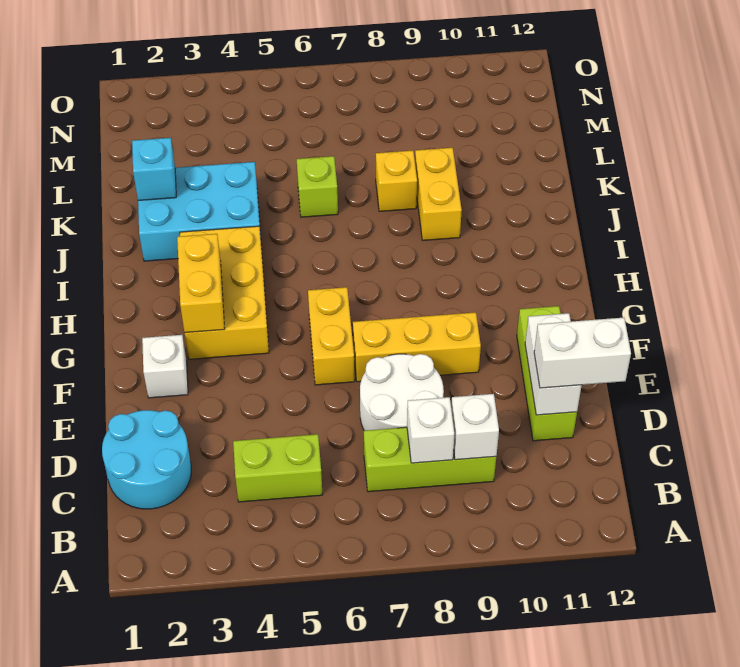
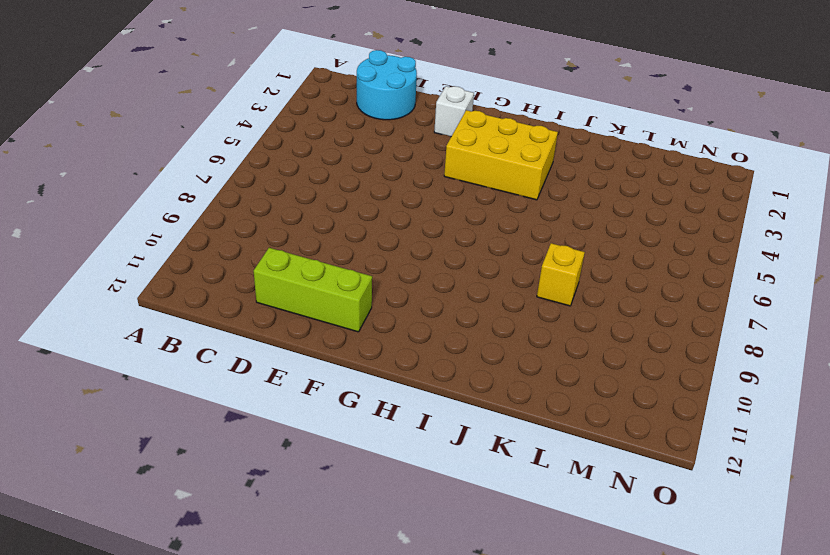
none -> lime brick C4:C5 level 1
none -> lime brick C7:C9 level 1
none -> white round brick D7:E8 level 1

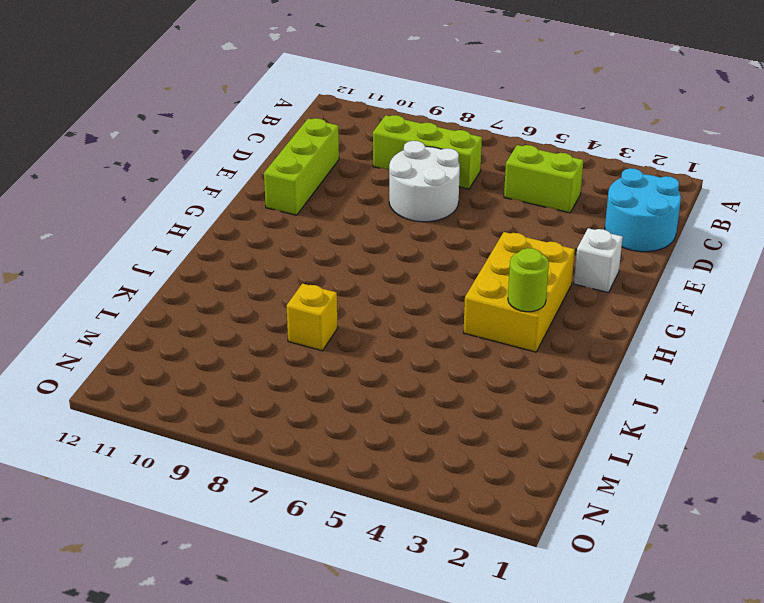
lime round brick I3 level 2 -> none
none -> yellow brick F6:G6 level 1
none -> yellow brick F7:F9 level 1
none -> cyan brick J2:K4 level 1

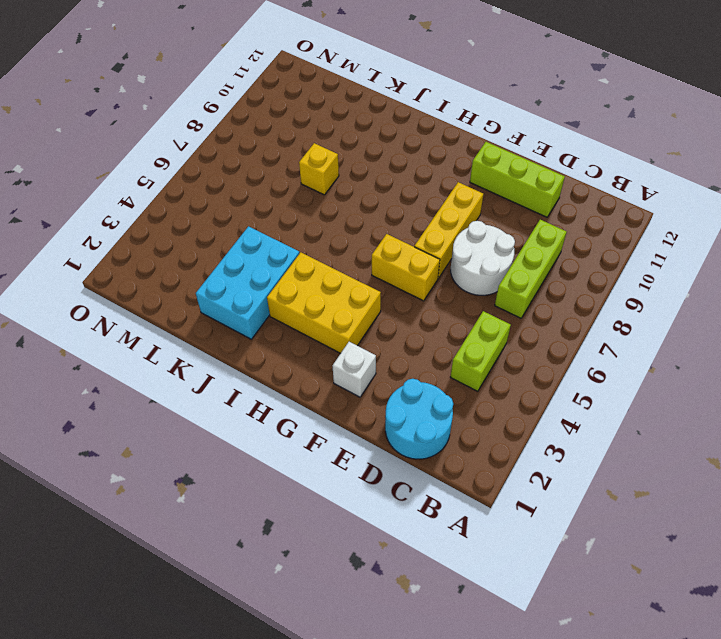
none -> yellow brick J9:K9 level 1
none -> lime brick K6 level 1
none -> white brick C8 level 2

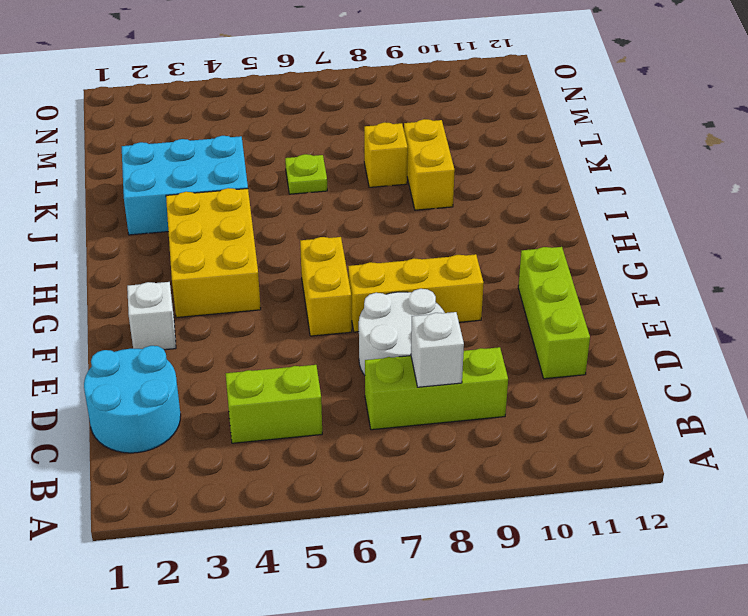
lime plate K6 level 1 -> lime brick K6 level 1
none -> white brick C9 level 2
none -> white brick D11:E11 level 2
none -> yellow brick G3:H3 level 2

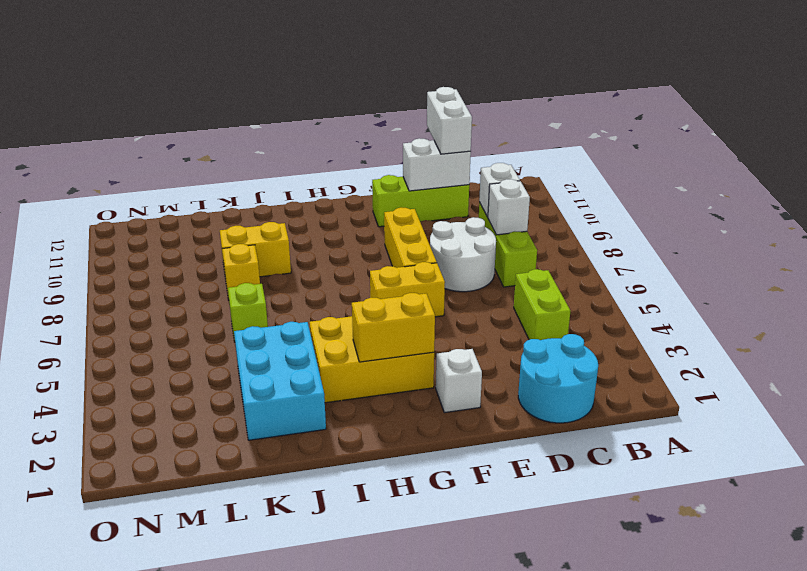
none -> cyan brick K2 level 2

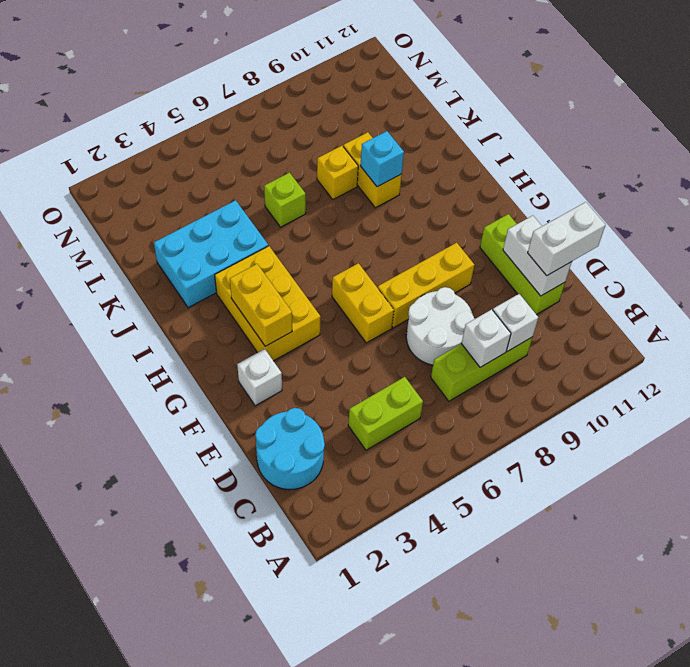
cyan brick J9 level 2 -> cyan brick K2 level 2

